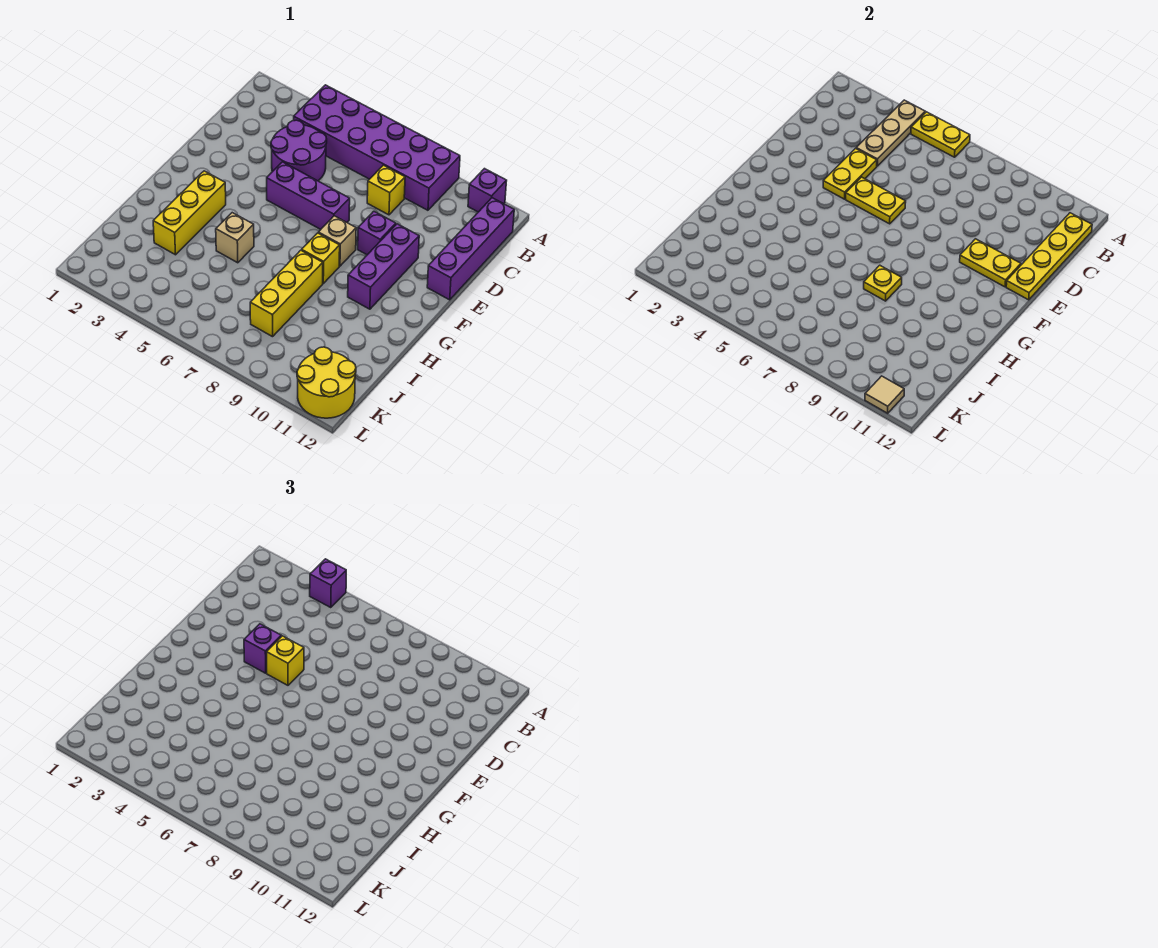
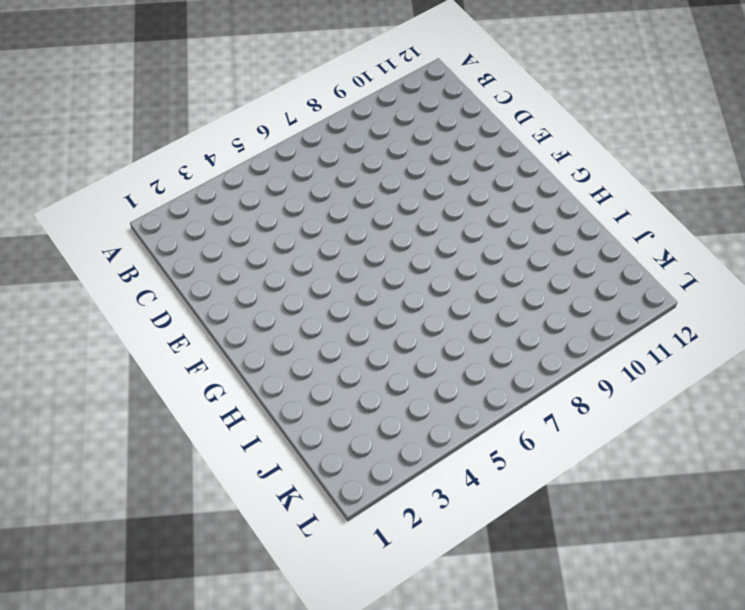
none -> purple brick A4:B9 level 1
none -> purple brick A11 level 1
none -> purple brick B12:E12 level 1

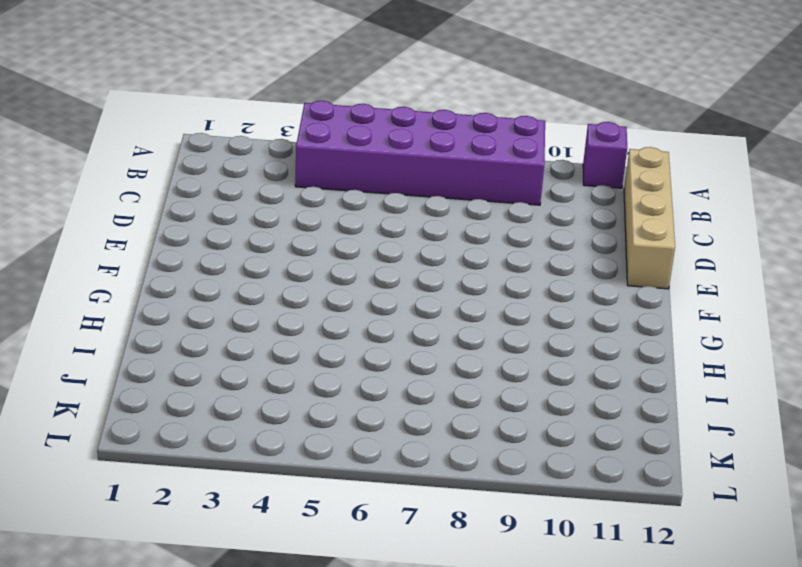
tan brick B12:E12 level 1 -> purple brick B12:E12 level 1
none -> purple round brick C4:D5 level 1
none -> yellow brick C8 level 1
none -> purple brick E5:E7 level 1

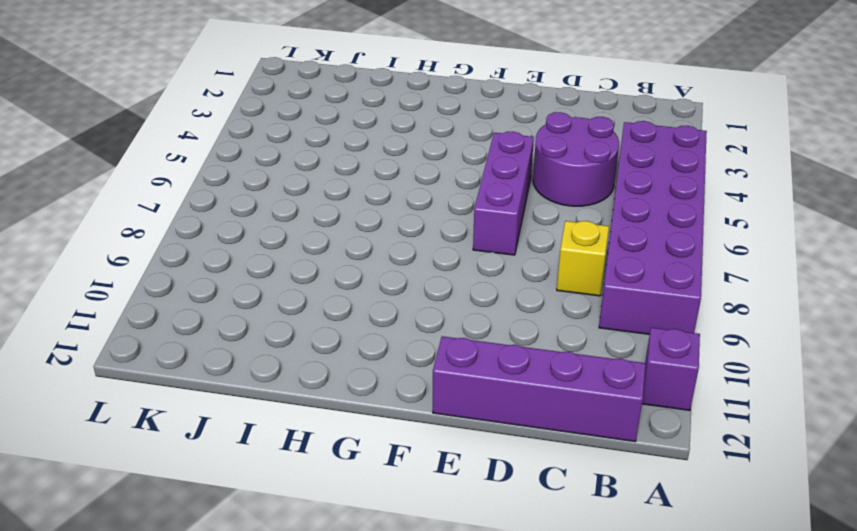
none -> purple brick E9 level 1
none -> purple brick E10:G10 level 1
none -> tan brick F8 level 1

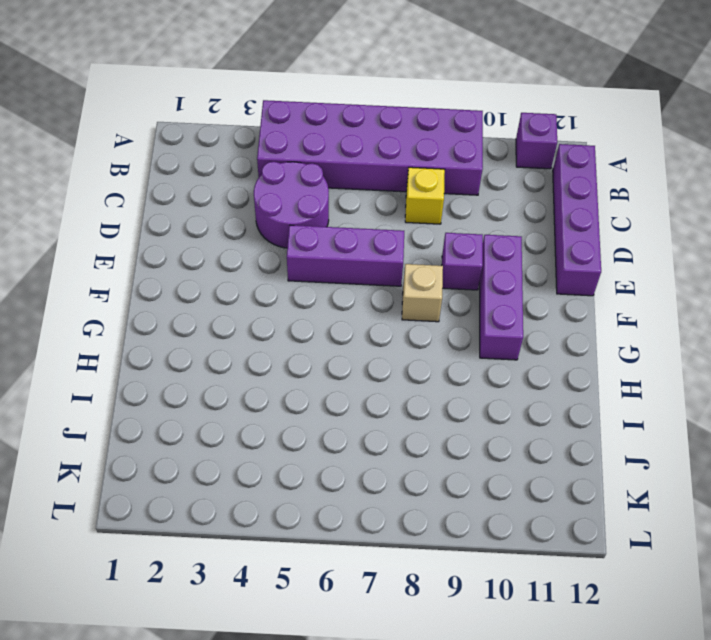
none -> yellow brick G3:I3 level 1
none -> yellow brick G8 level 1
none -> tan brick H5 level 1

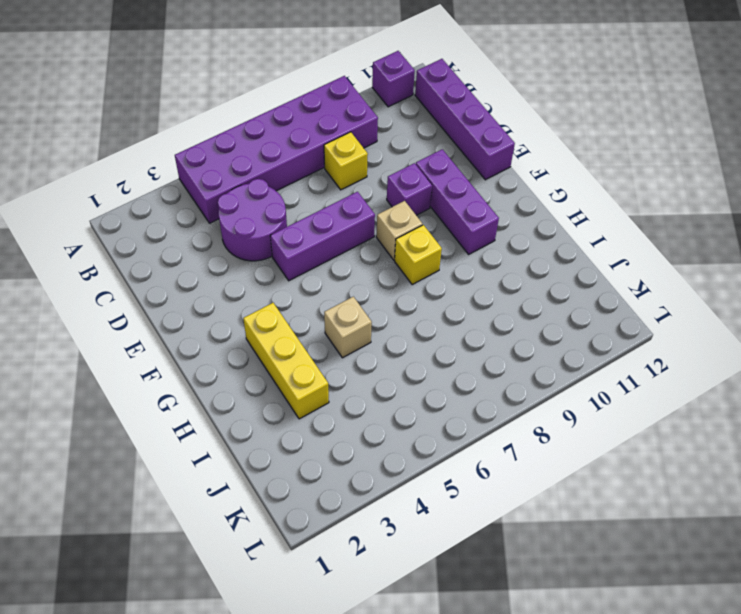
none -> yellow brick H8:J8 level 1
none -> yellow round brick K11:L12 level 1
none -> tan plate A4:C4 level 2

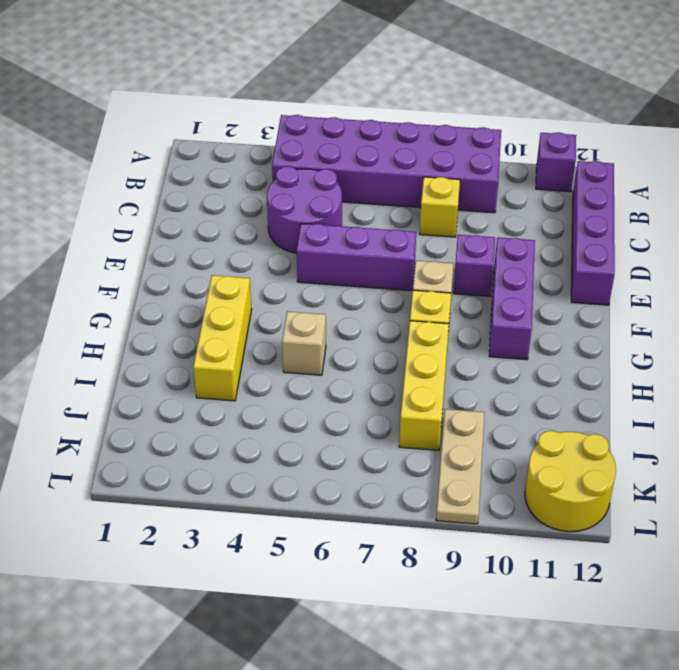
tan plate J9:L9 level 1 -> tan plate A4:C4 level 2
none -> yellow plate A5:A6 level 2
none -> yellow plate B12:E12 level 2
none -> yellow plate D4:E4 level 2

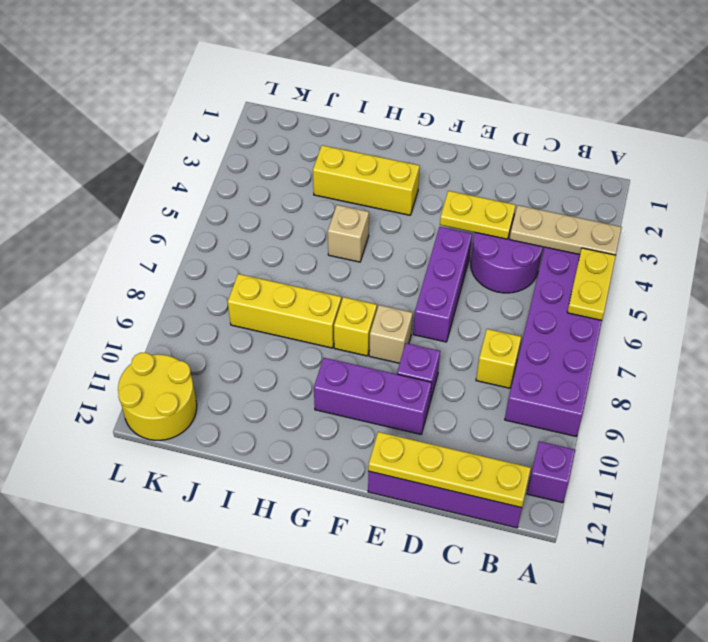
none -> yellow plate E5:E6 level 2
none -> yellow plate E10:E11 level 2
none -> yellow plate H8 level 2

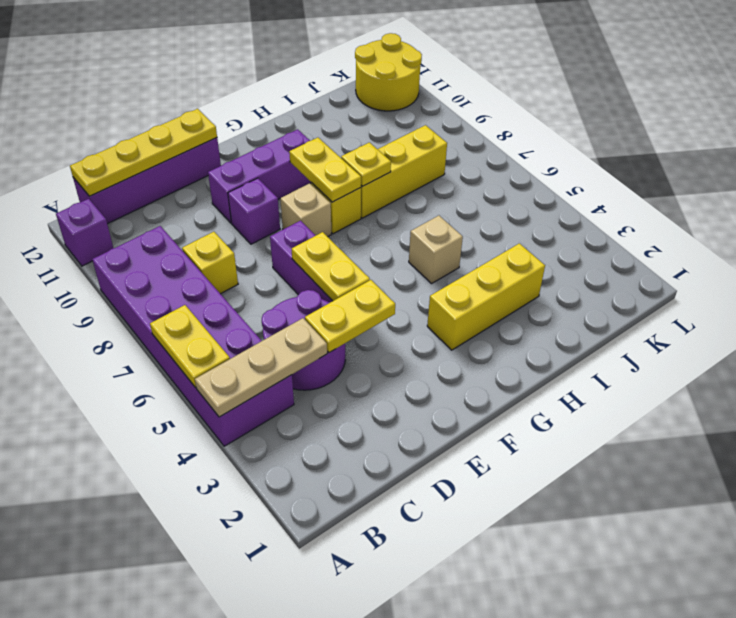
yellow plate G8:G9 level 2 -> yellow plate E10:E11 level 2
none -> tan tile L11 level 2
none -> purple brick A4 level 3
none -> purple brick E4 level 3

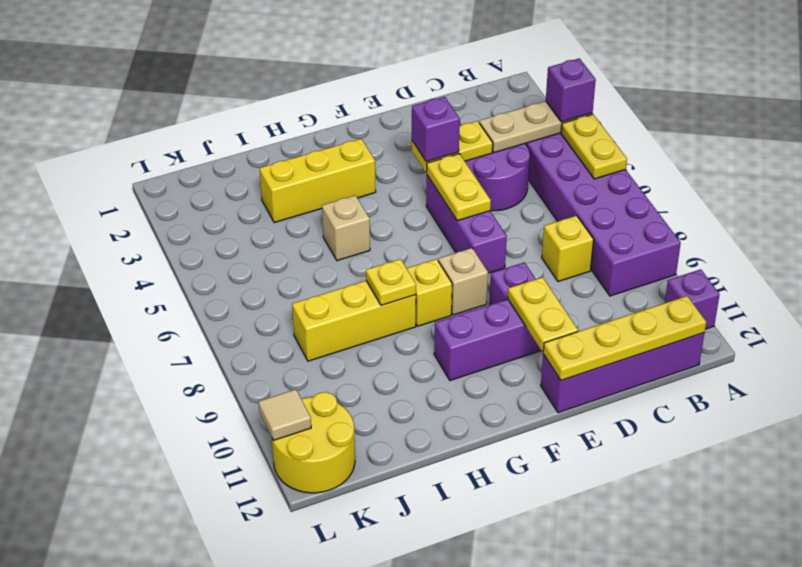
none -> yellow brick E5 level 3

